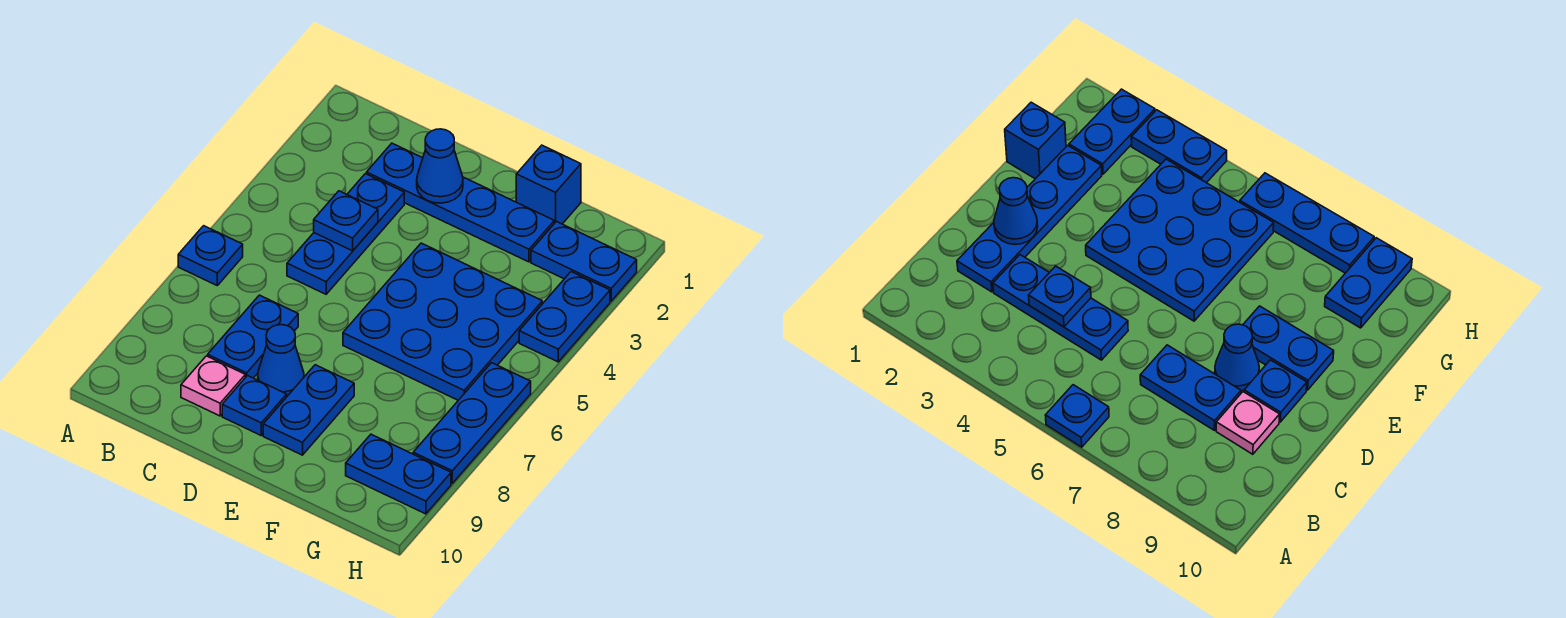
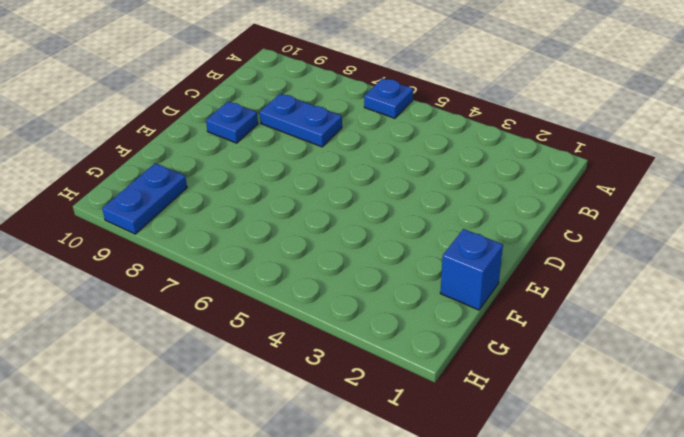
none -> blue plate C2:F2 level 1
none -> blue plate C3:C5 level 1
none -> pink plate C9 level 1

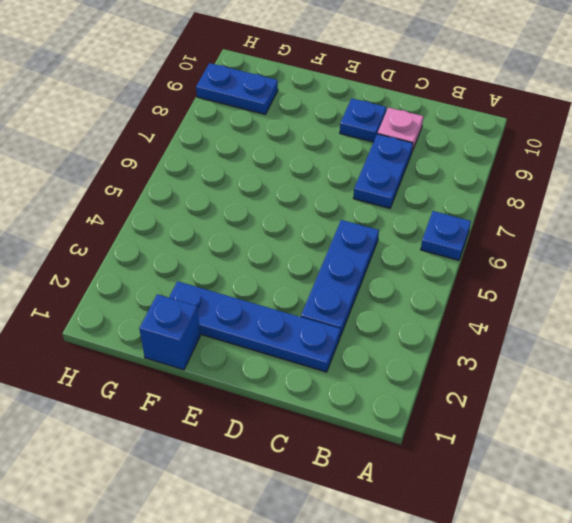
none -> blue cone D8 level 1
none -> blue plate E4:G6 level 1
none -> blue plate E8:E9 level 1

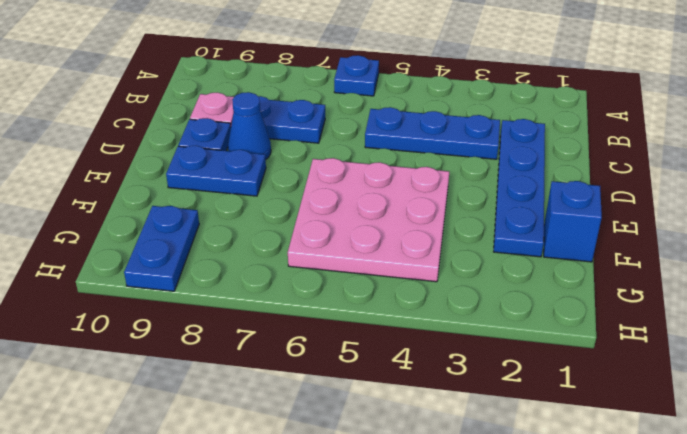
pink plate E4:G6 level 1 -> blue plate E4:G6 level 1
none -> blue plate G2:H2 level 1
none -> blue plate H3:H4 level 1
none -> blue plate H6:H8 level 1

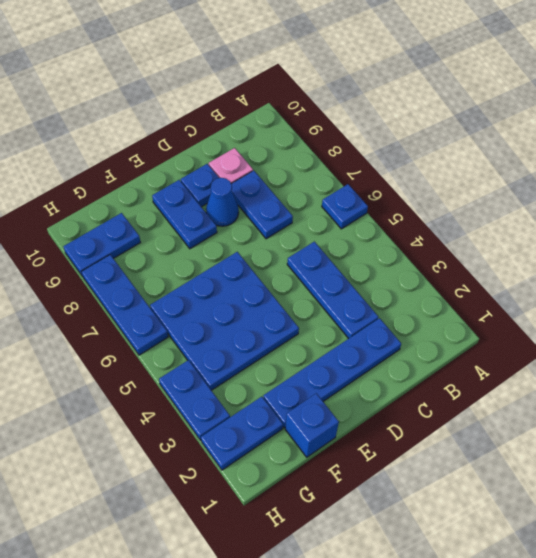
none -> blue plate C4 level 2
none -> blue cone D2 level 2

